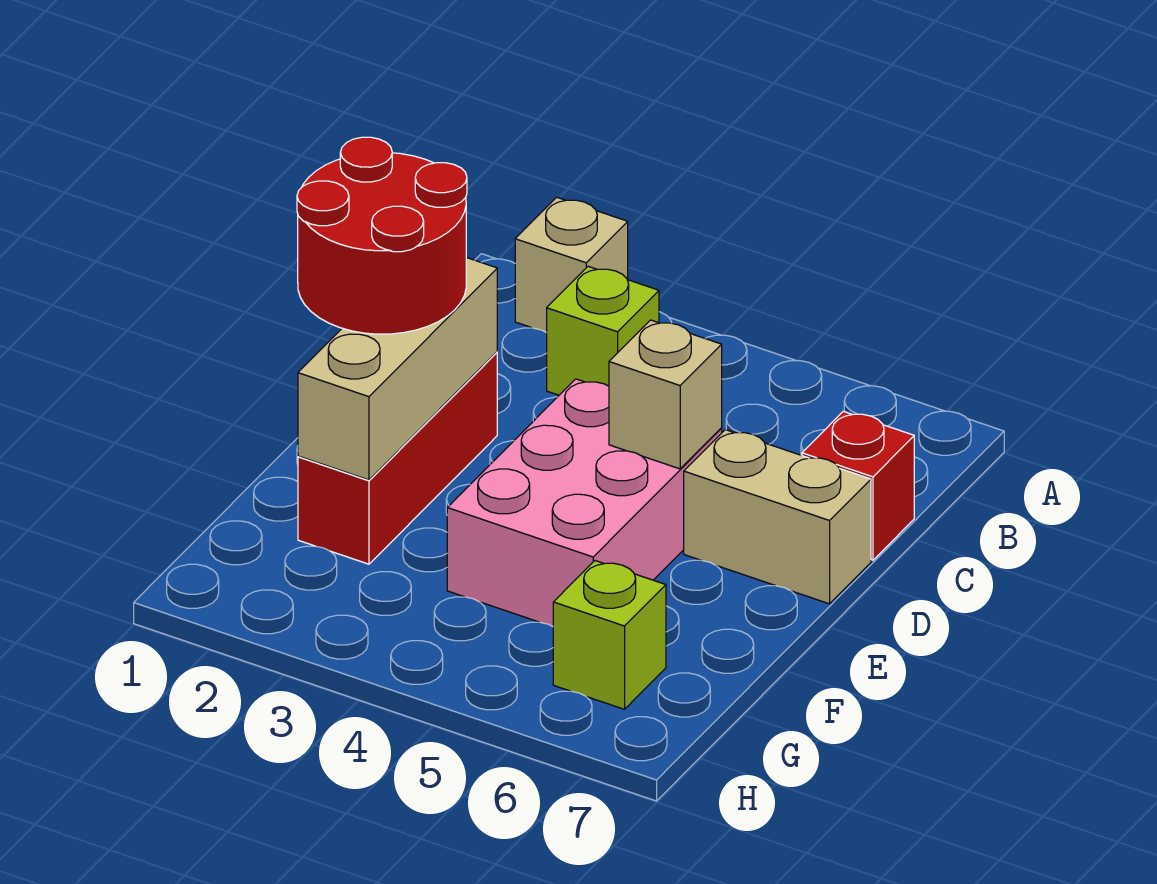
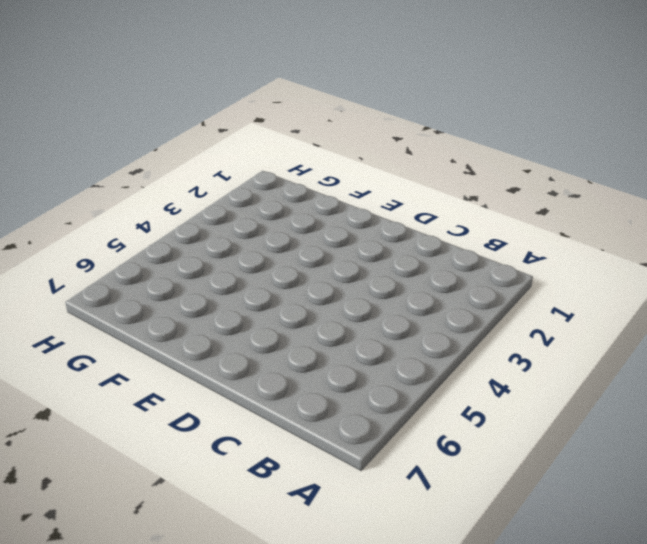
none -> tan brick A2 level 1
none -> lime brick B3 level 1

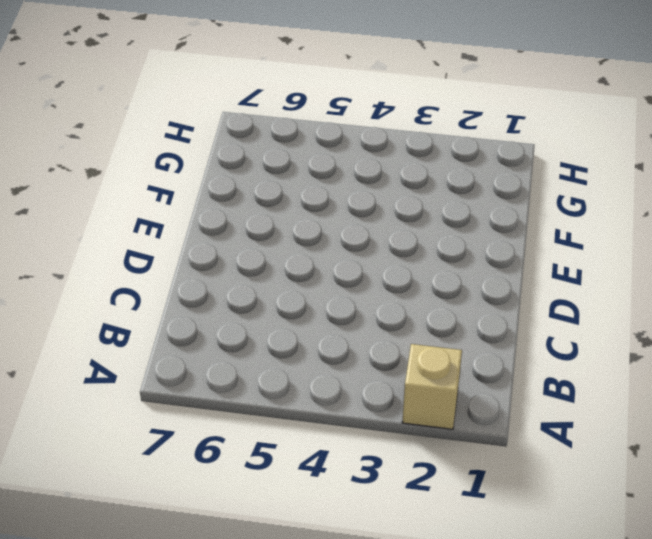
none -> lime brick B3 level 1
none -> red brick C7 level 1

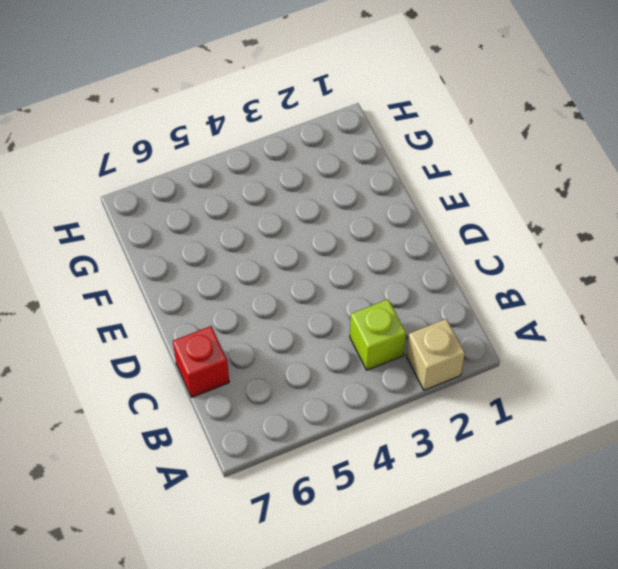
none -> red brick D2:F2 level 1
none -> pink brick D4:F5 level 1

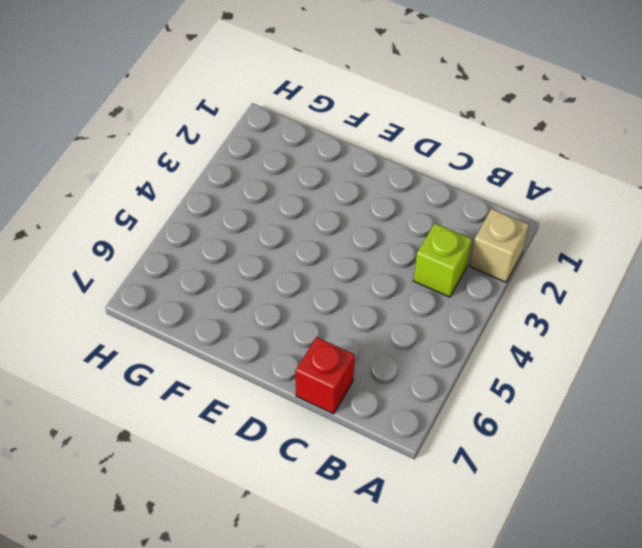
none -> red brick D2:F2 level 1
none -> pink brick D4:F5 level 1

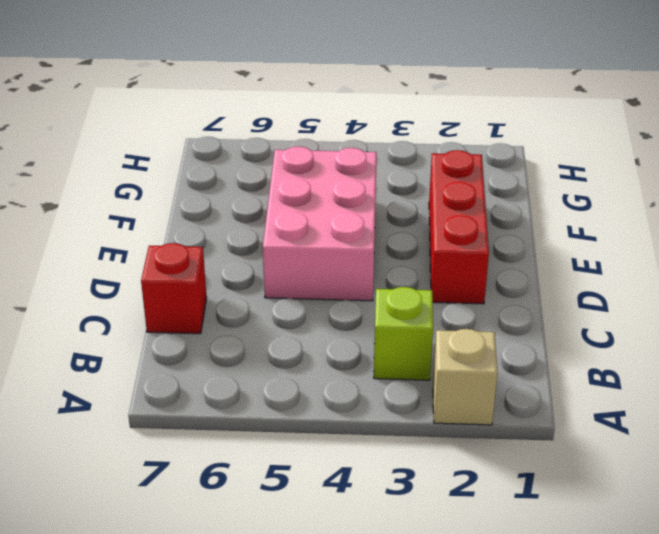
none -> tan brick D6:D7 level 1
none -> lime brick G6 level 1

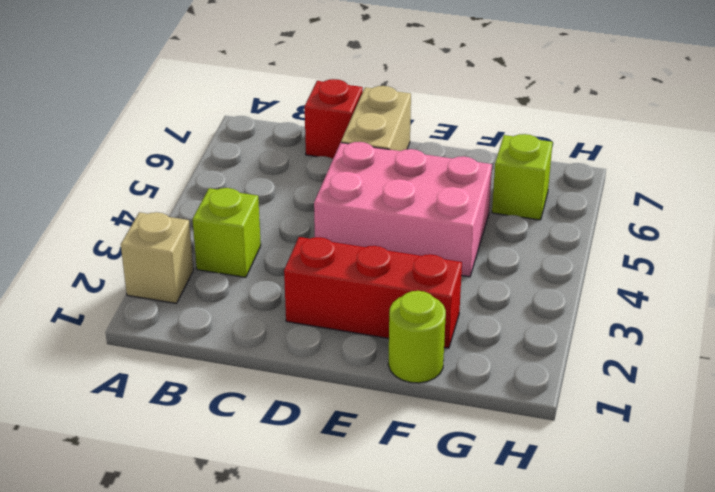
lime round brick F1 level 1 -> none
none -> tan brick D2:F2 level 2
none -> tan brick D5 level 2

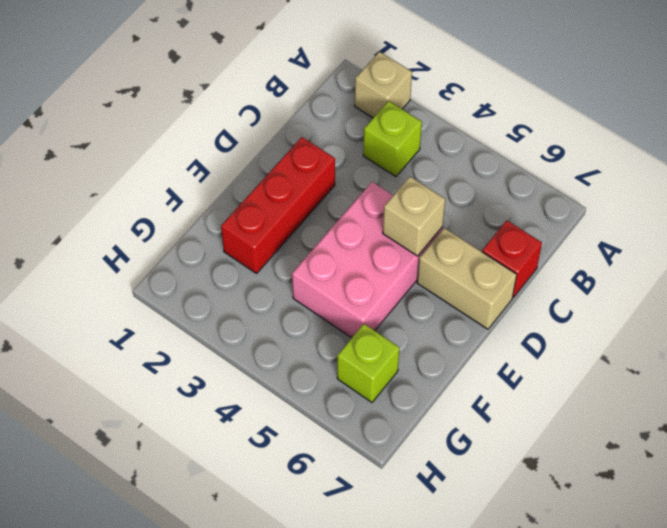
none -> tan brick D2:F2 level 2
none -> red round brick D1:E2 level 3

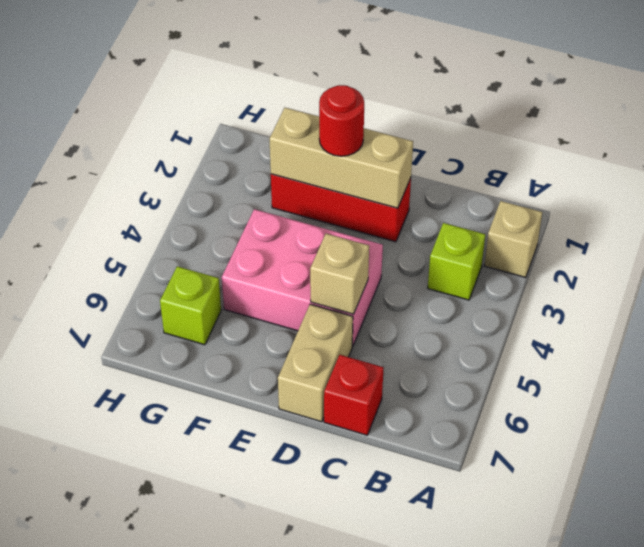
red round brick E2 level 3 -> red round brick D1:E2 level 3

